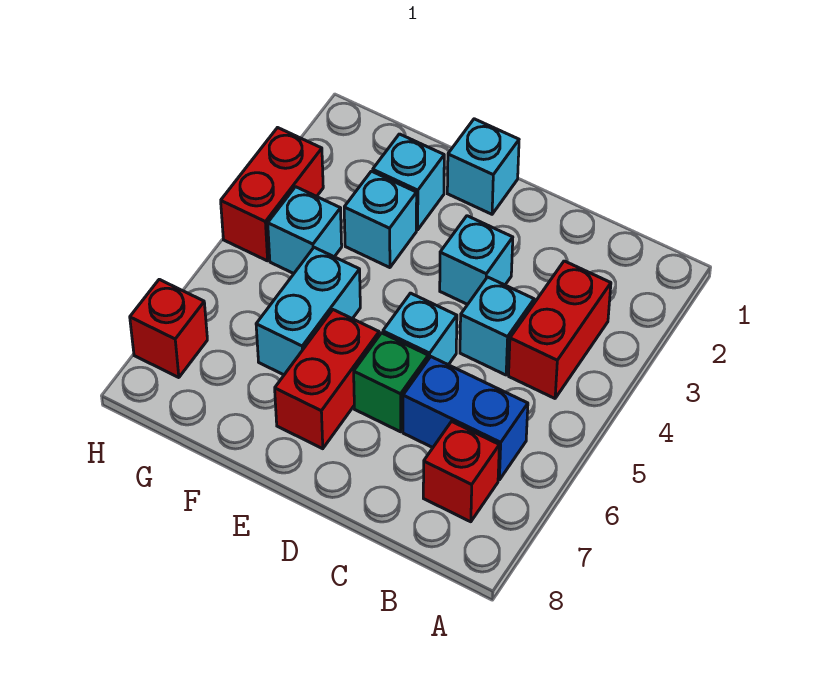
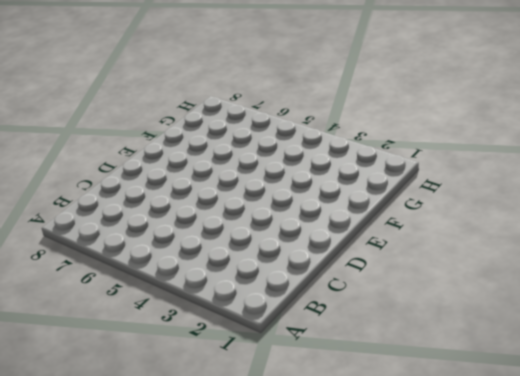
none -> red brick B3:B4 level 1
none -> blue brick B6:C6 level 1
none -> red brick B7 level 1

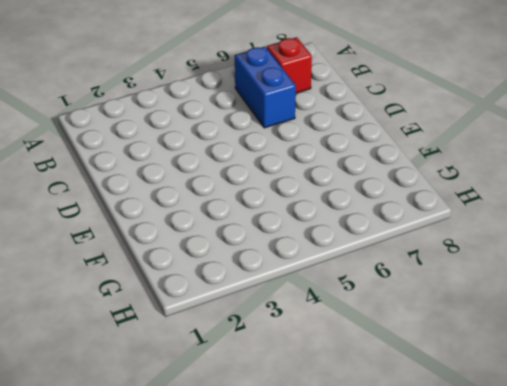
none -> red brick B3:B4 level 1
none -> cyan brick C4 level 1
none -> cyan brick D3 level 1

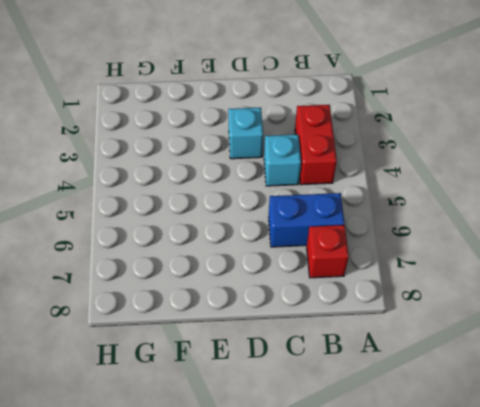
none -> cyan brick D5 level 1
none -> green brick D6 level 1
none -> cyan brick E1 level 1

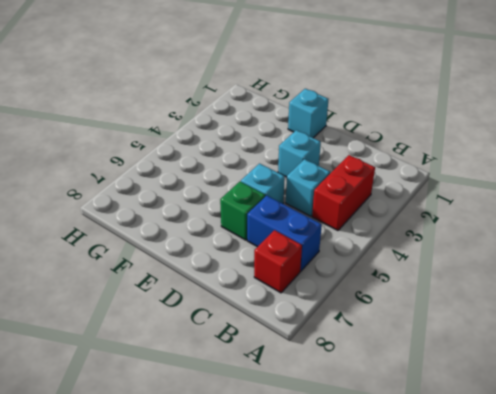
none -> red brick E6:E7 level 1
none -> cyan brick F2 level 1
none -> cyan brick F3 level 1

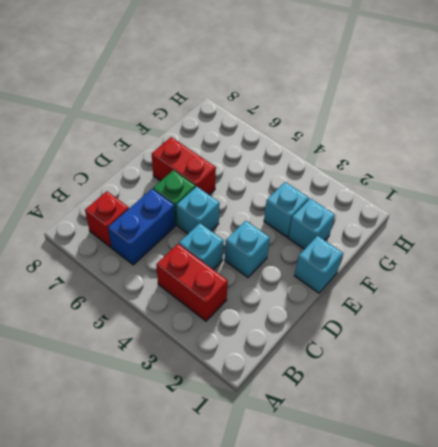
none -> cyan brick F5:F6 level 1
none -> cyan brick G4 level 1
none -> red brick H3:H4 level 1

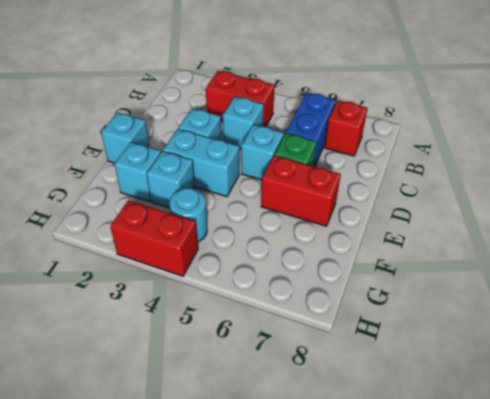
cyan brick E3:E4 level 1 -> cyan brick F5:F6 level 1
cyan round brick G4 level 1 -> cyan brick G4 level 1
none -> red brick H7 level 1

